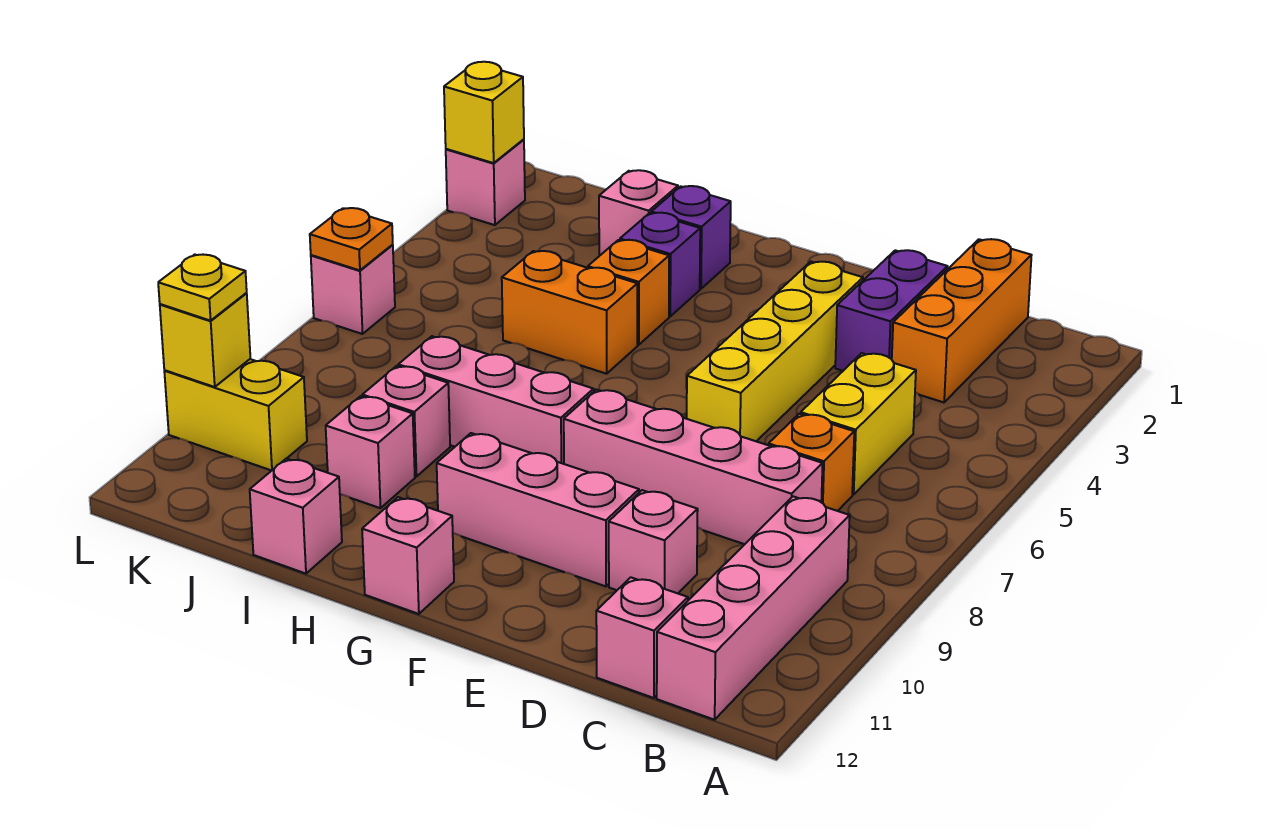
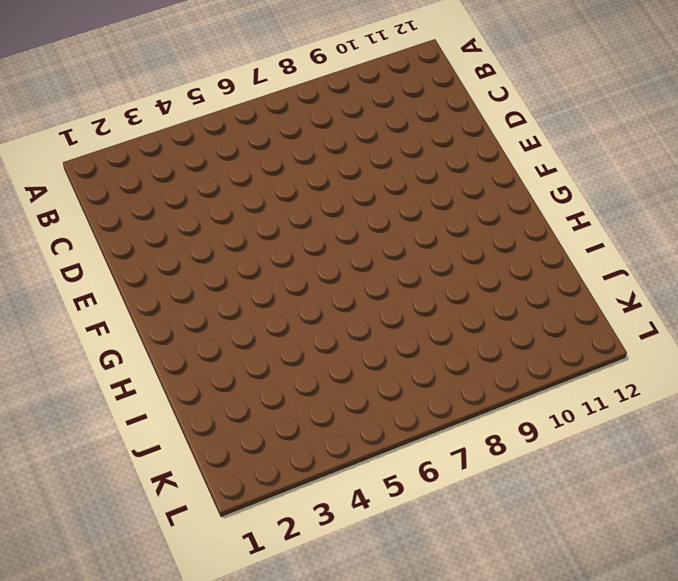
none -> pink brick B9:B12 level 1
none -> orange brick C1:C3 level 1
none -> yellow brick C5:C6 level 1

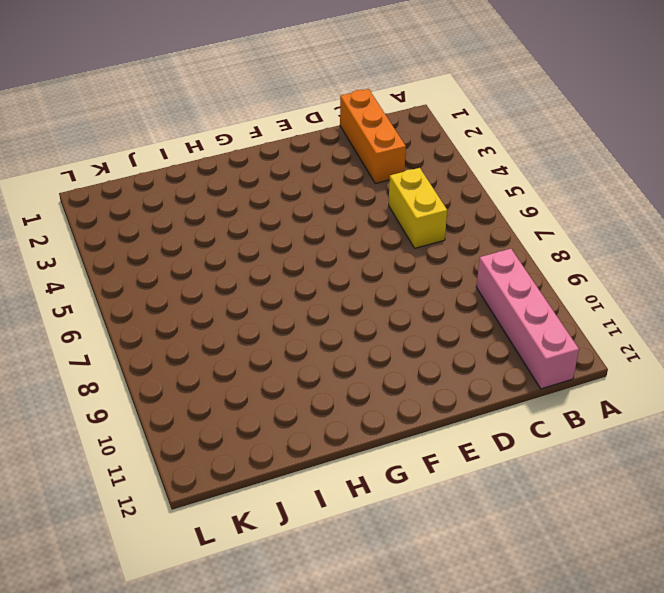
none -> orange brick C7 level 1
none -> pink brick C8:F8 level 1
none -> pink brick C12 level 1

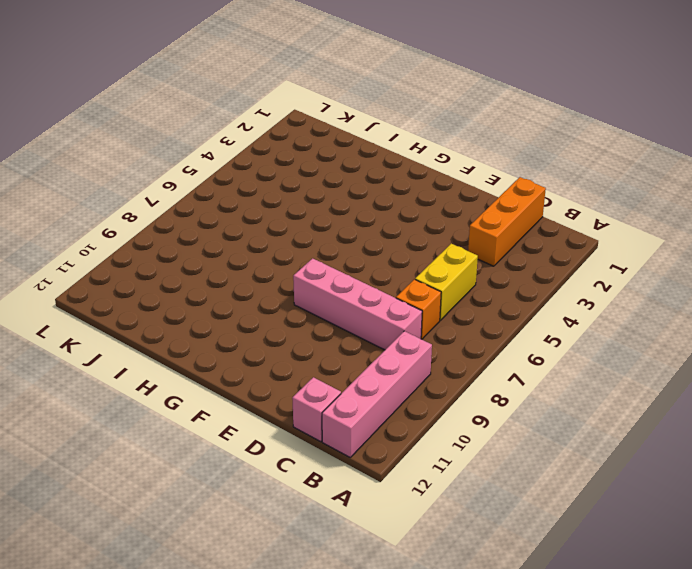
none -> purple brick D2:D3 level 1
none -> pink brick D10 level 1
none -> yellow brick E3:E6 level 1

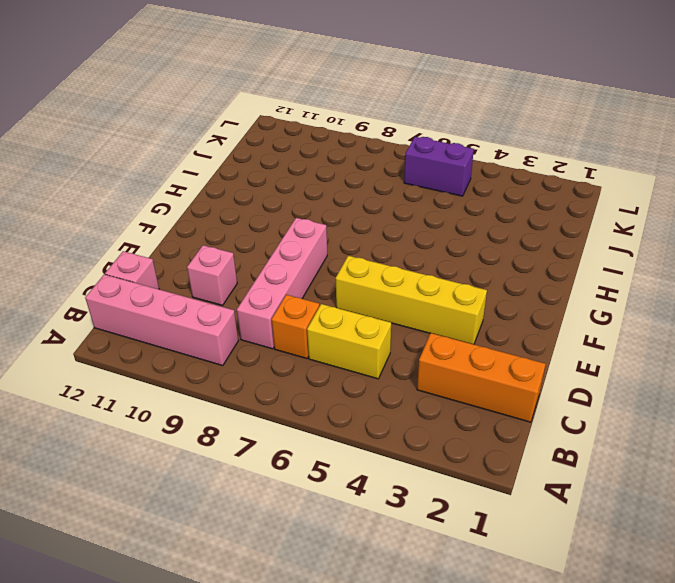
purple brick K5:K6 level 1 -> purple brick D2:D3 level 1
none -> pink brick E10:G10 level 1
none -> pink brick G8:I8 level 1
none -> pink brick G12 level 1

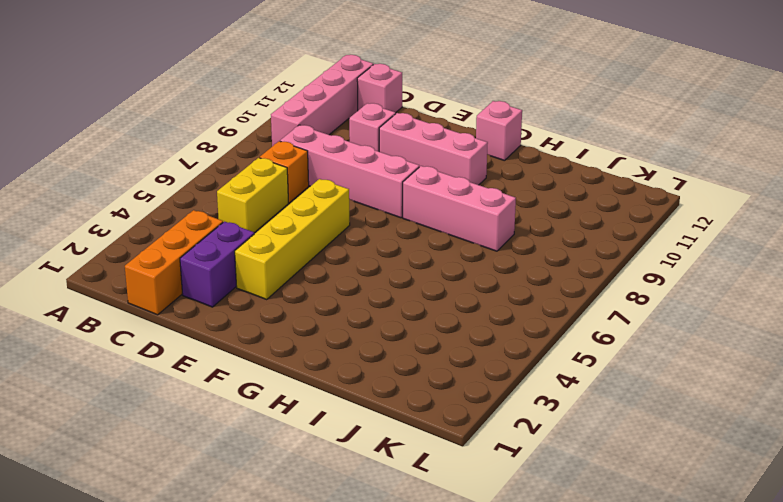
none -> purple brick H2 level 1
none -> purple brick H3 level 1
none -> orange brick H4 level 1

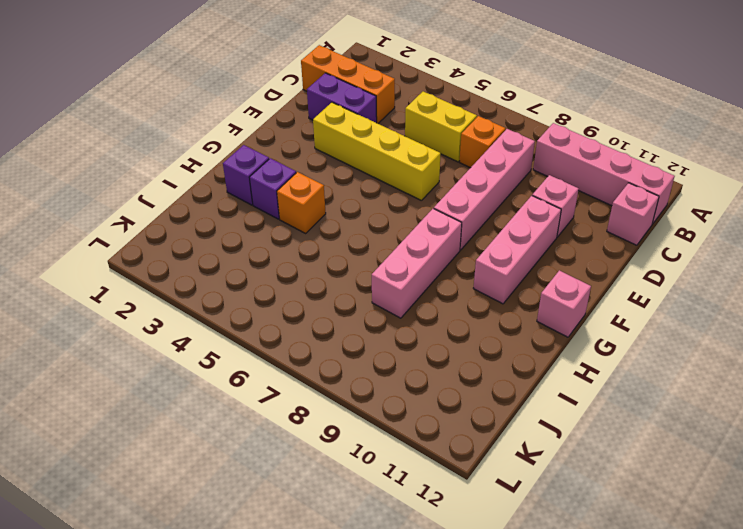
none -> orange brick H5:I5 level 1
none -> pink brick I2 level 1
none -> pink brick I9 level 1

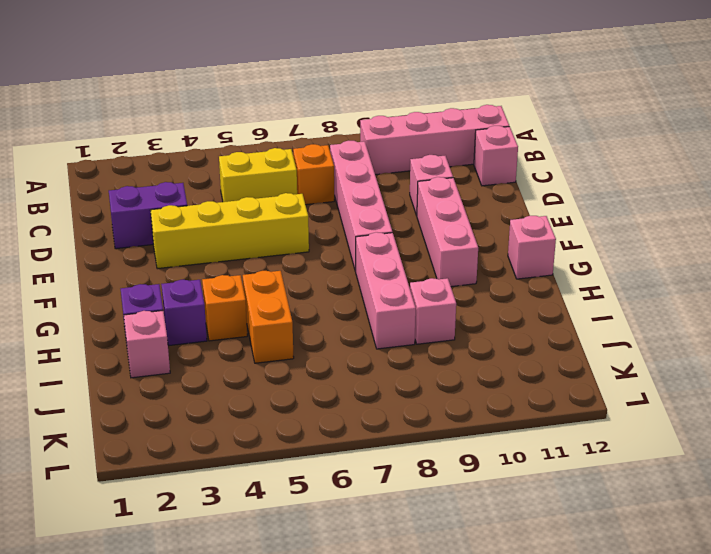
none -> orange brick C1:C3 level 1
none -> pink brick I10 level 1
none -> pink brick I12 level 1

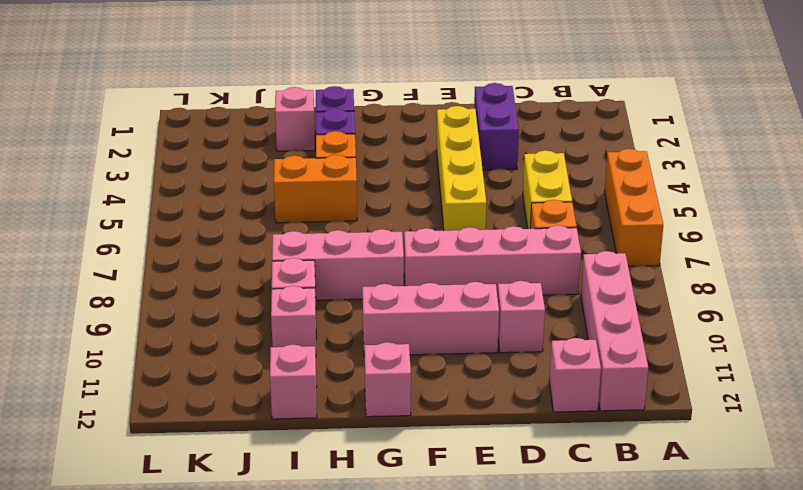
orange brick A5:A7 level 1 -> orange brick C1:C3 level 1
none -> yellow brick K10:L10 level 1
none -> pink brick L2 level 1
none -> pink brick L6 level 1

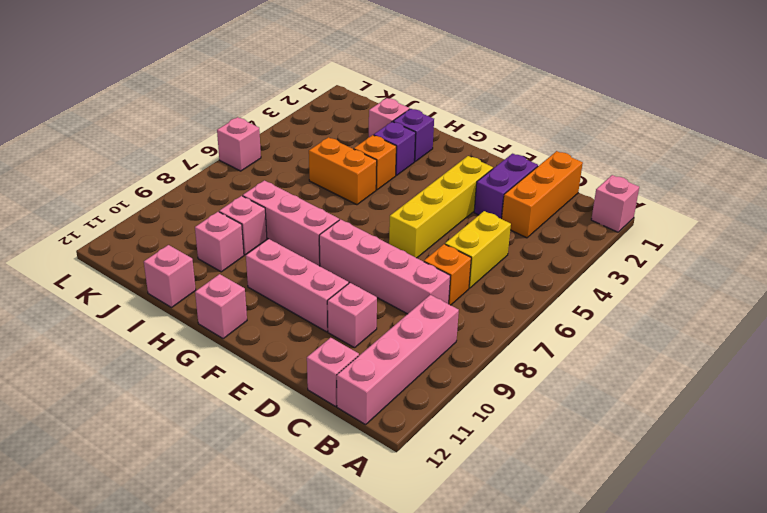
pink brick A1 level 1 -> pink brick L2 level 1
none -> yellow brick K10:L10 level 1
none -> yellow brick L2 level 2
none -> orange plate L6 level 2

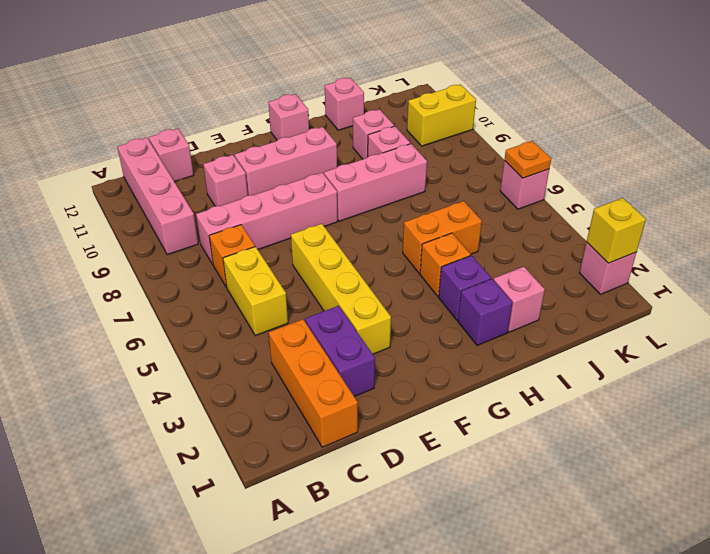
none -> yellow brick L10 level 2
none -> yellow plate L10 level 3

